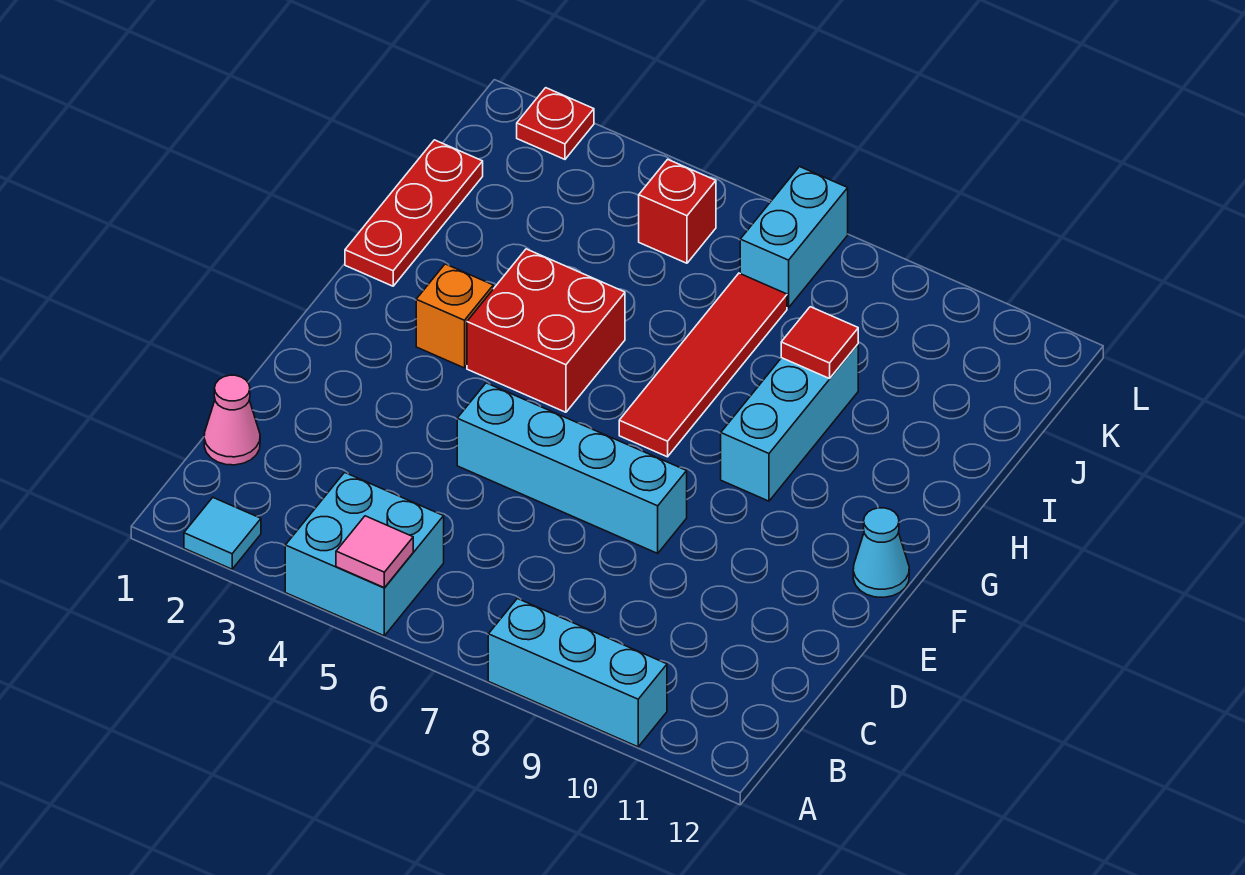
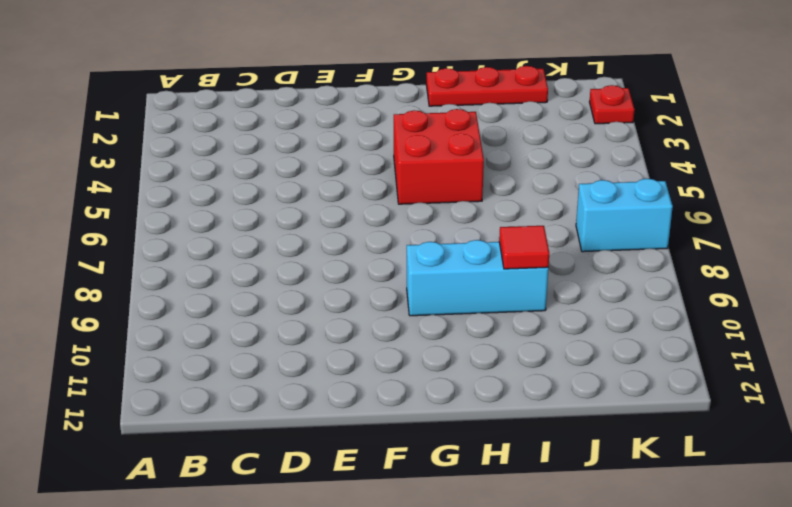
none -> cyan tile A2 level 1
none -> cyan brick A4:B5 level 1
none -> cyan brick A8:A10 level 1

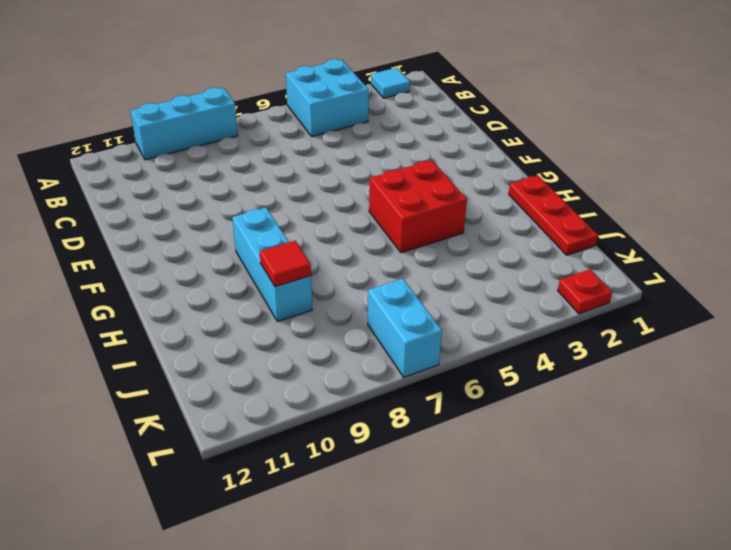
none -> pink cone C1 level 1
none -> cyan brick E5:E8 level 1
none -> cyan cone F12 level 1

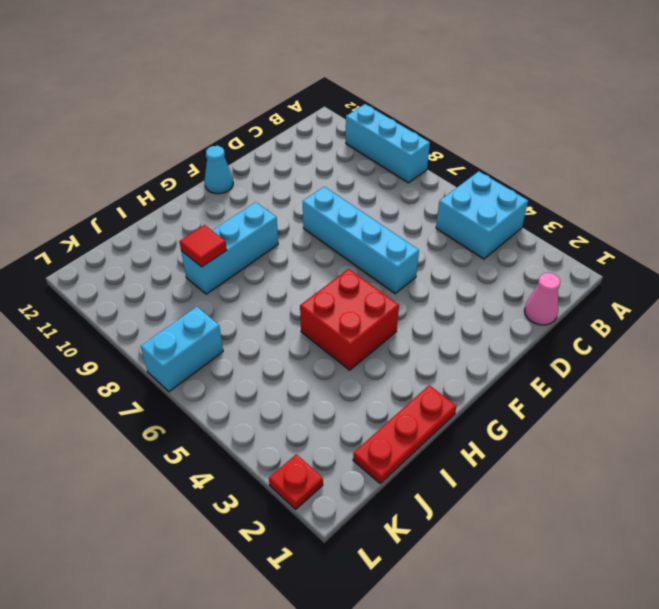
none -> cyan tile A2 level 1
none -> orange brick G3 level 1
none -> red tile G7:J7 level 1

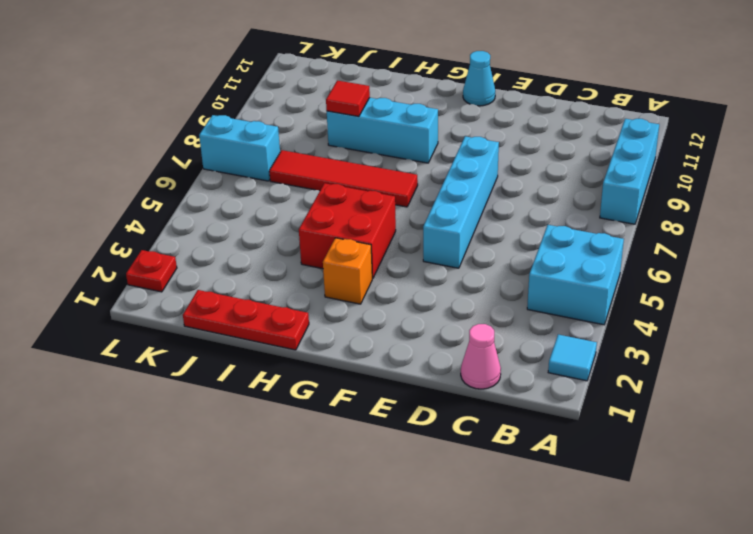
none -> red brick K5 level 1
none -> pink tile A5 level 2

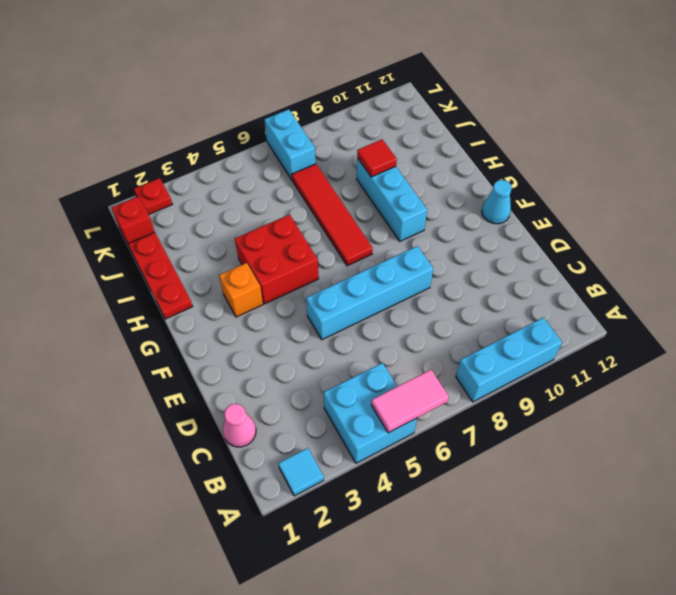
pink tile A5:A6 level 2 -> pink tile A5 level 2
red brick K1 level 1 -> red brick K5 level 1

